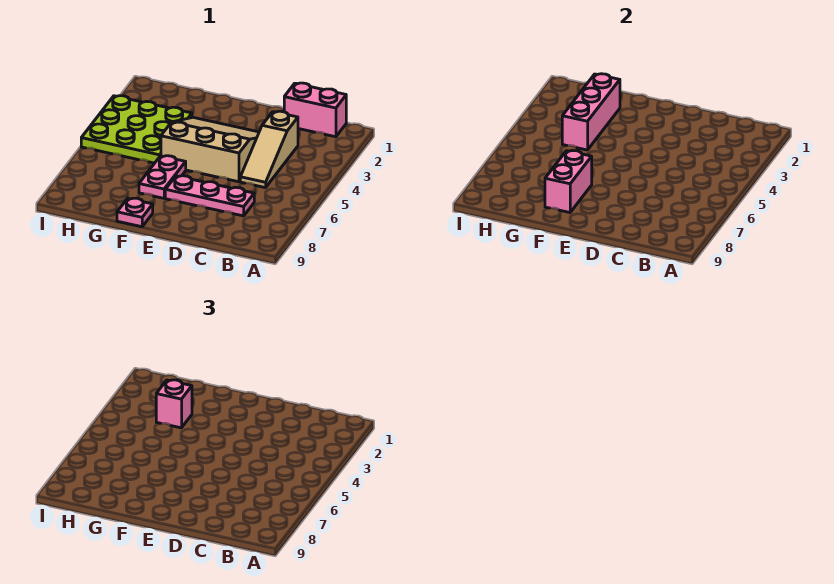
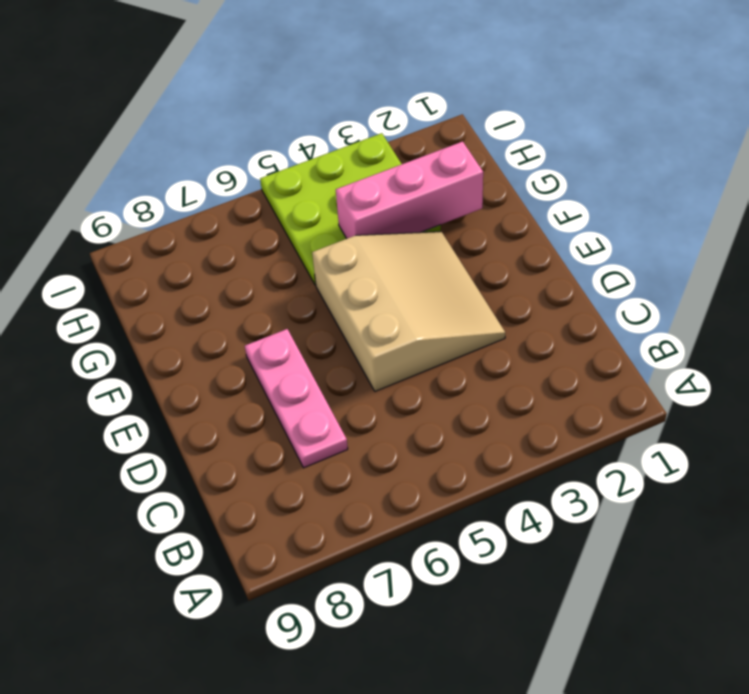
none -> pink brick B1:C1 level 1
none -> tan slope C3:C5 level 1 top 3

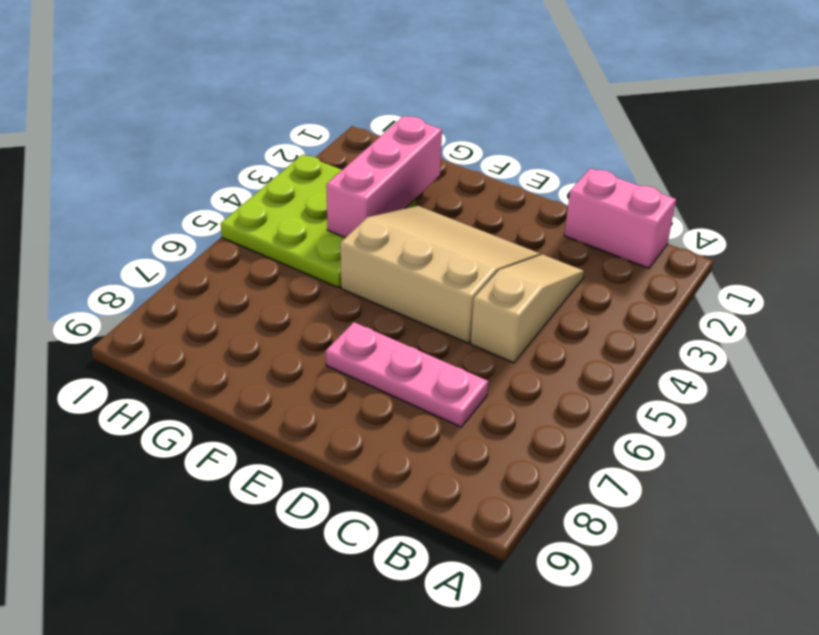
tan slope C3:C5 level 1 top 5 -> tan slope C3:C5 level 1 top 3
none -> pink plate F6:F7 level 1
none -> pink plate F9 level 1

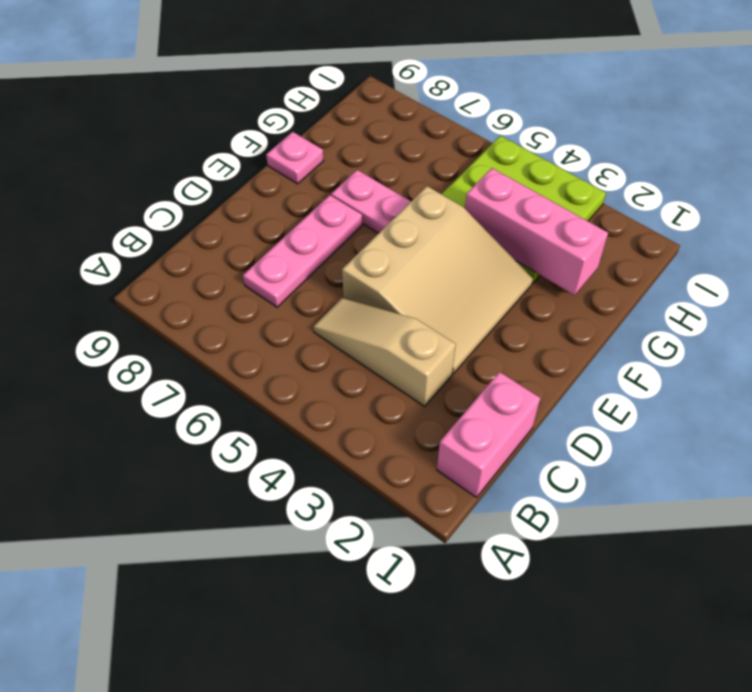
none -> pink brick F7:F8 level 2
none -> pink brick G3 level 3

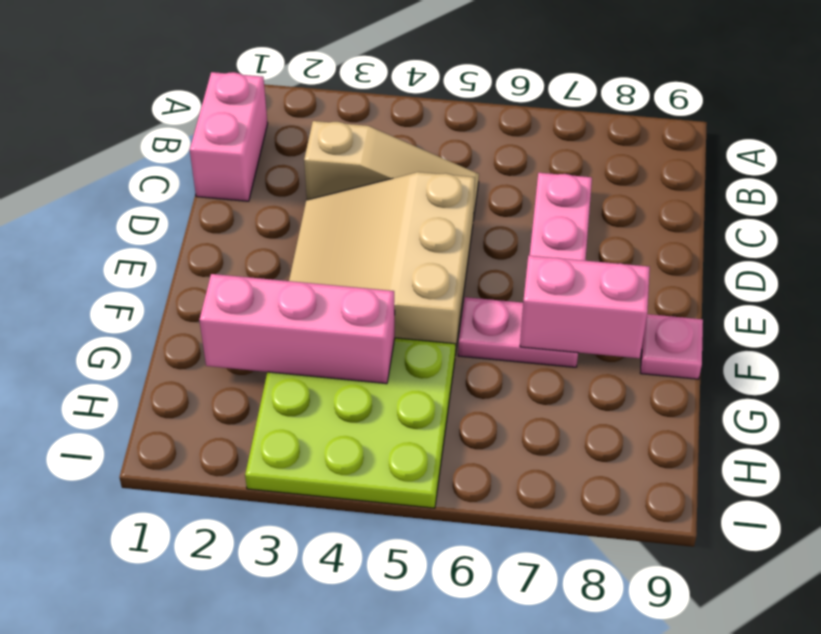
none -> pink brick G3 level 3

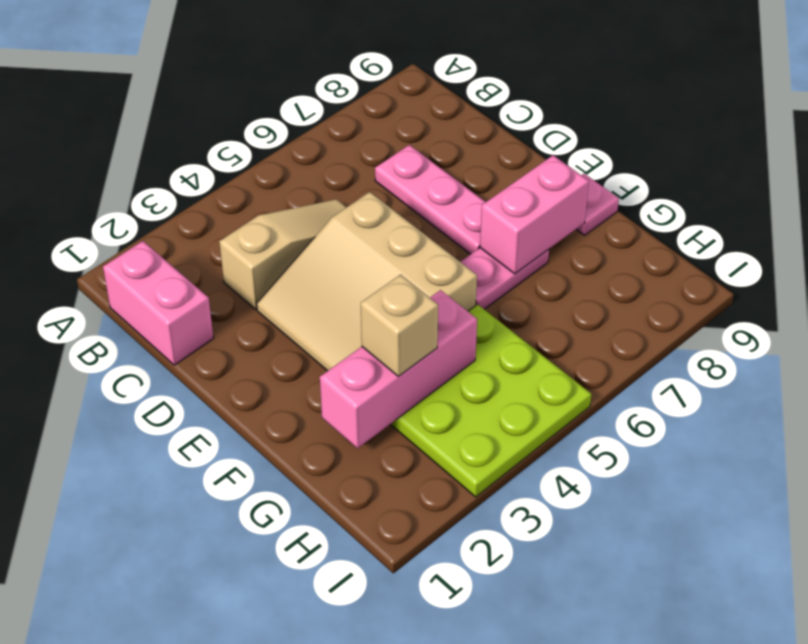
tan brick G3 level 3 -> pink brick G3 level 3

